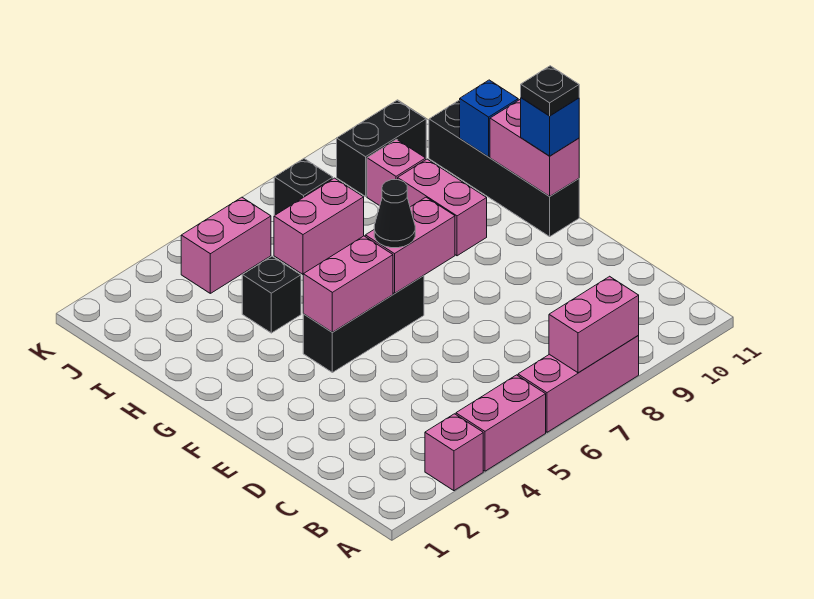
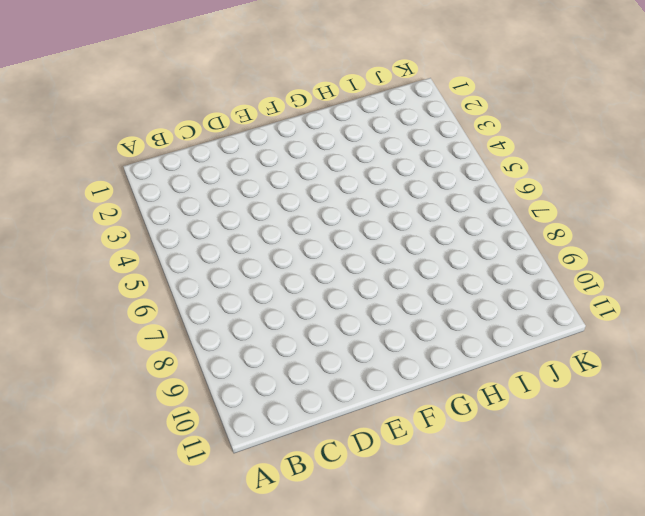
none -> pink brick A3 level 1
none -> pink brick A4:A5 level 1
none -> pink brick A6:A8 level 1

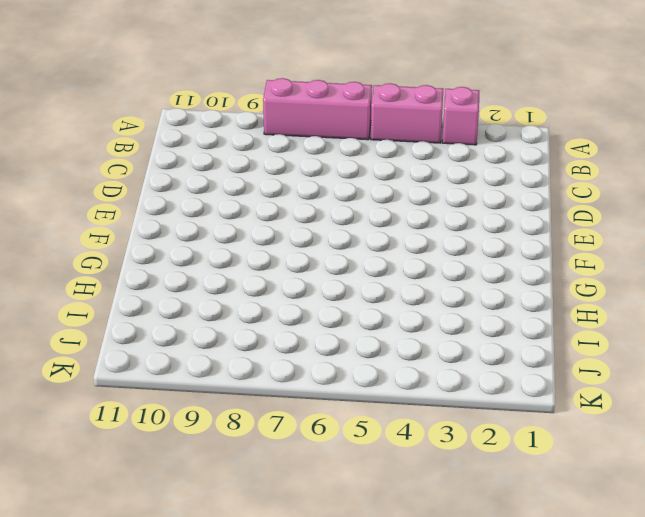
none -> black brick F4:F6 level 1
none -> black brick F11:I11 level 1
none -> pink brick G9:H9 level 1

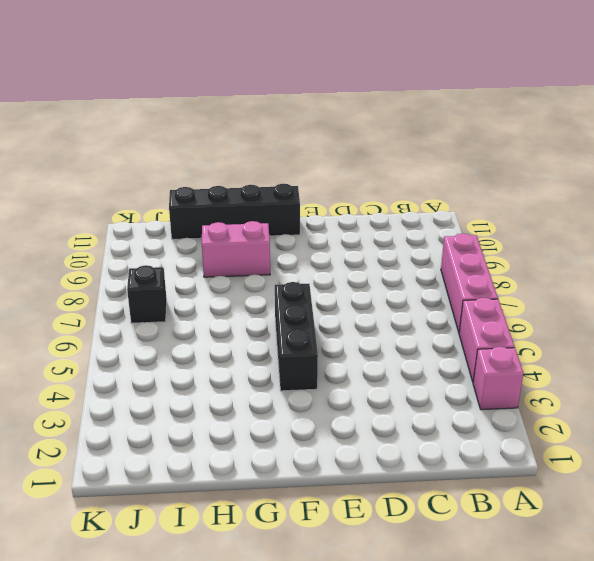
none -> black brick H4 level 1
none -> pink brick I6:I7 level 1
none -> pink brick I9 level 1

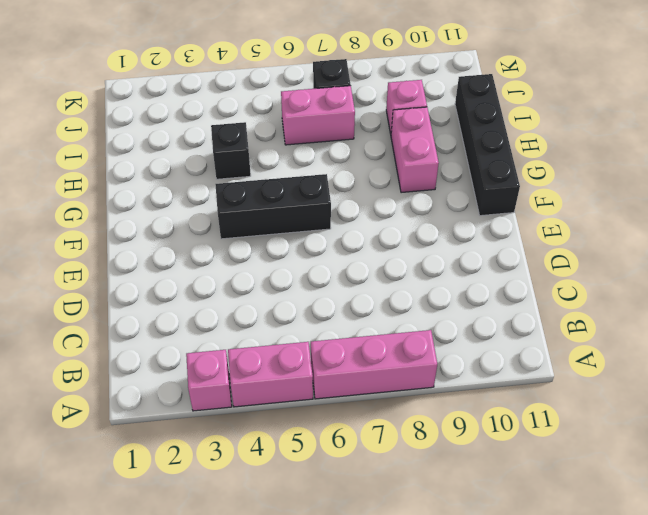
none -> pink brick J4:J5 level 1
none -> black brick J9:J10 level 1
none -> pink brick A7:A8 level 2

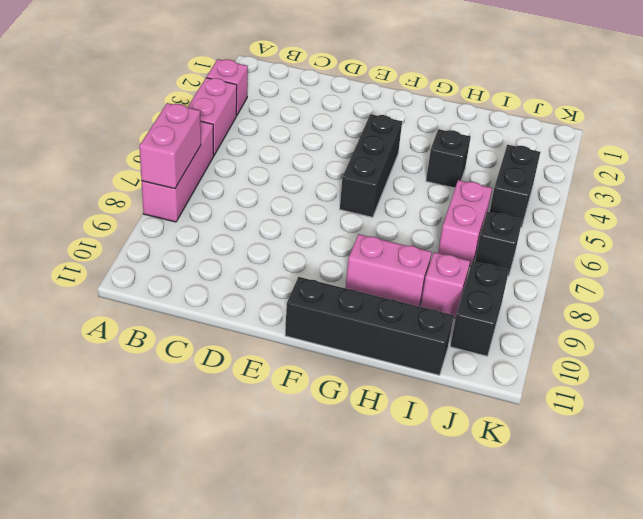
black brick J4:J5 level 1 -> pink brick J4:J5 level 1
none -> pink brick F4:F5 level 2
none -> pink brick F6:F7 level 2
none -> pink brick F11:G11 level 2

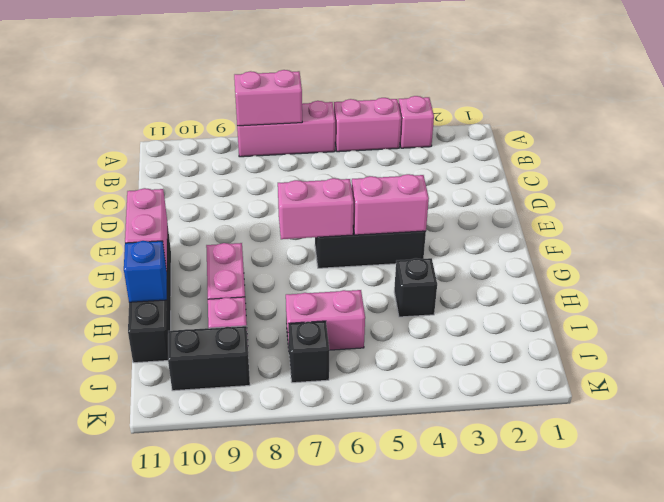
none -> pink brick J4:J5 level 1
none -> black cone F6 level 3
none -> blue brick F11 level 3

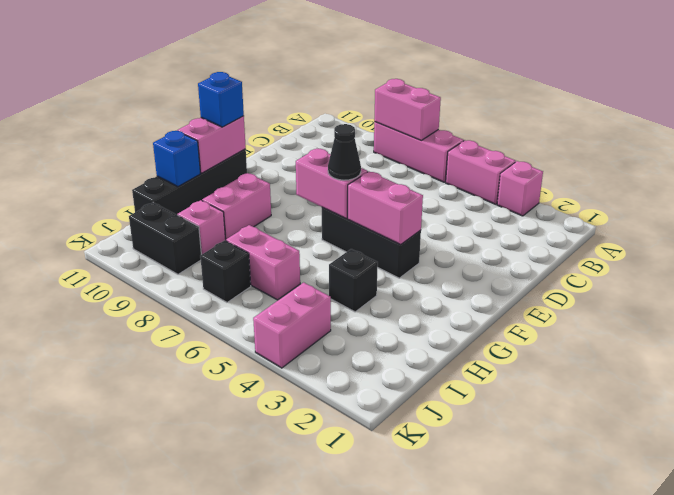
pink brick J4:K4 level 1 -> pink brick J4:J5 level 1
none -> black plate F11 level 4

